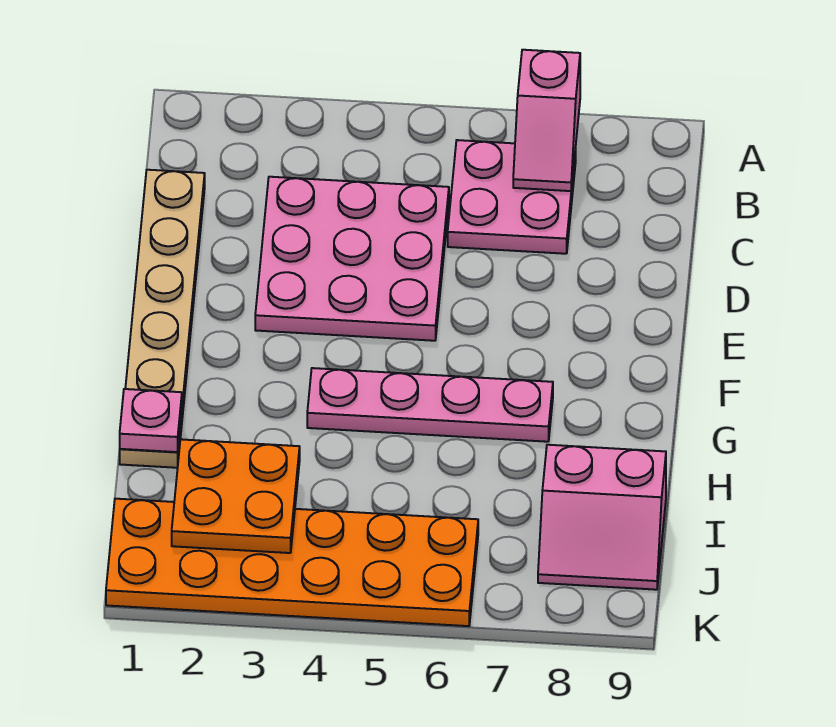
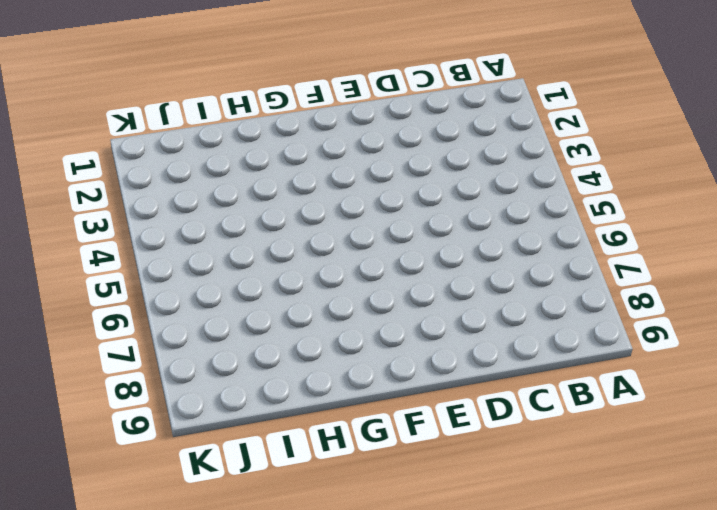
none -> pink plate B6:C7 level 1
none -> tan plate C1:H1 level 1

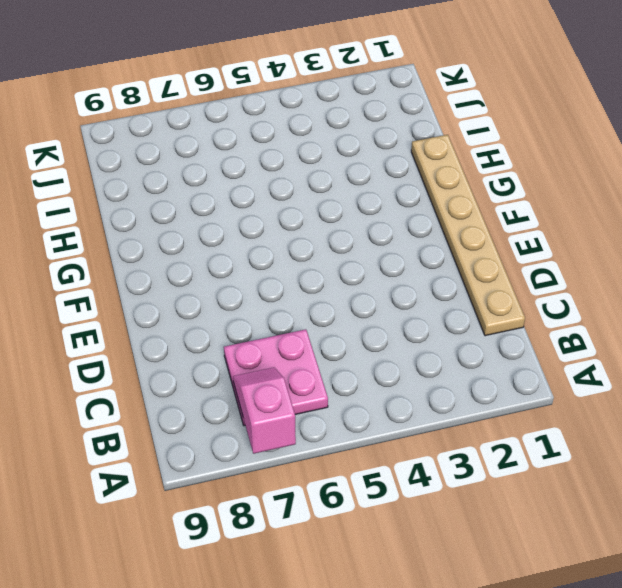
none -> pink plate C3:E5 level 1
none -> pink plate G4:G7 level 1

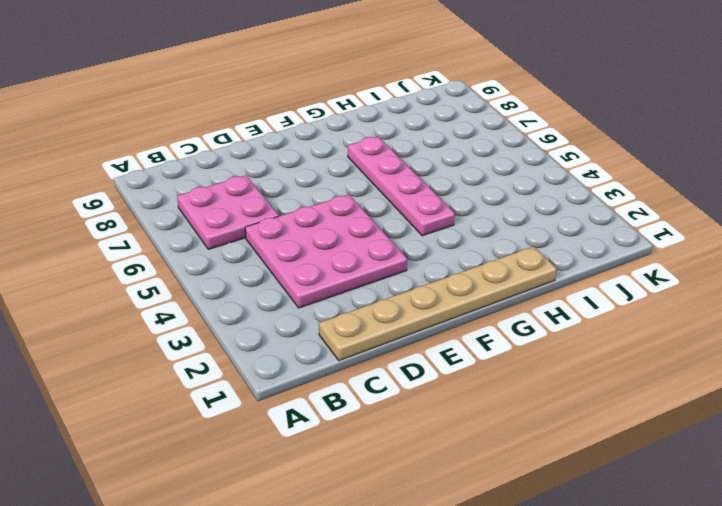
none -> pink slope I8:J9 level 1 top I
none -> orange plate J1:K6 level 1

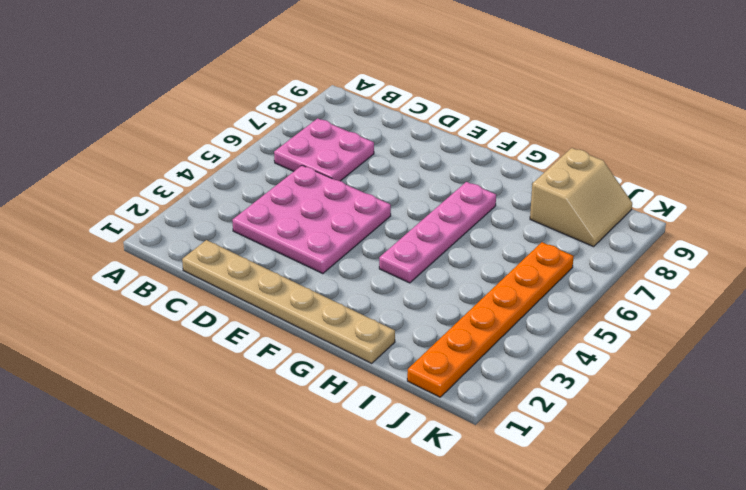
tan slope I8:J9 level 1 top I -> pink slope I8:J9 level 1 top I
orange plate J1:J6 level 1 -> orange plate J1:K6 level 1
none -> pink slope A7:B7 level 2 top A
none -> pink plate H1 level 2

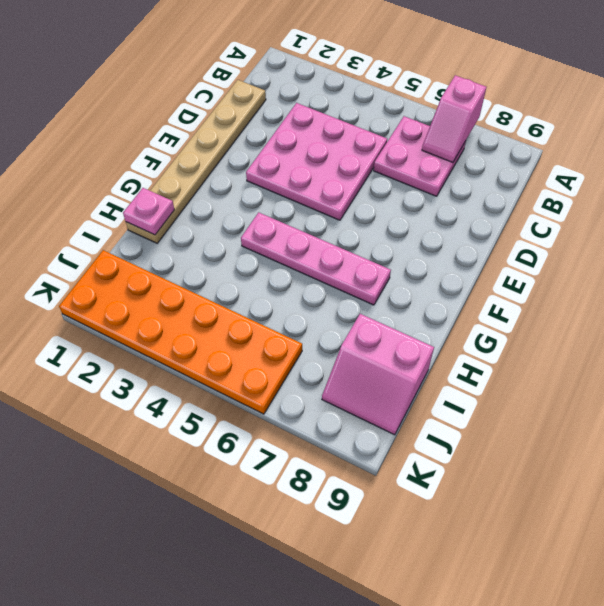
none -> orange plate I2:J3 level 2

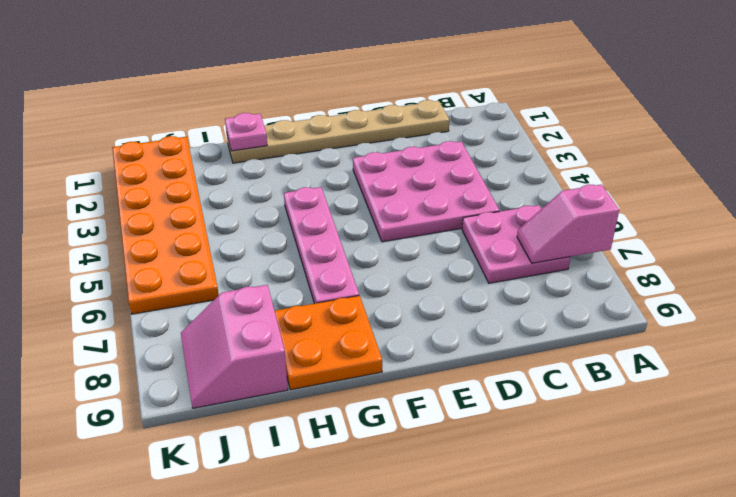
orange plate G8:H9 level 1 -> orange plate I2:J3 level 2

